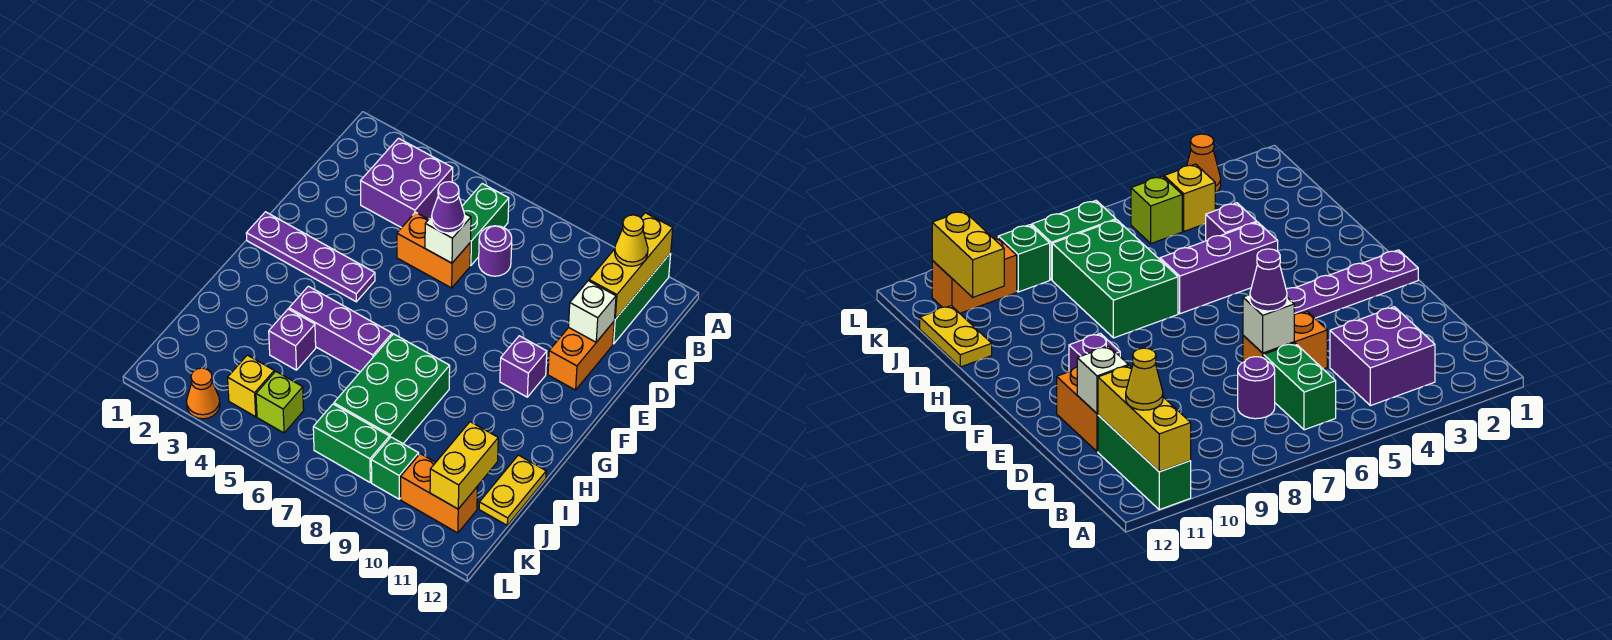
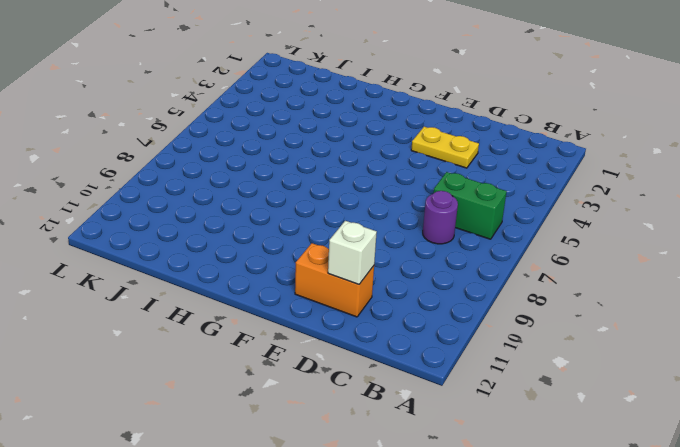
yellow plate D3:E3 level 1 -> yellow plate I12:J12 level 1
none -> green brick A11:C11 level 1
none -> purple brick B3:C4 level 1
none -> orange brick D5:D6 level 1

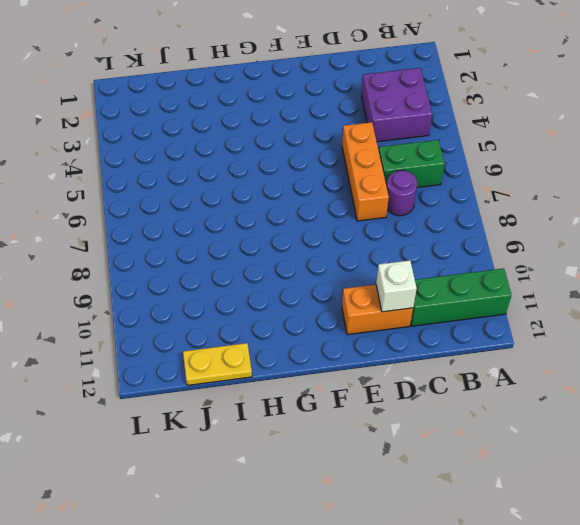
orange brick D5:D7 level 1 -> orange brick D5:D6 level 1
none -> purple plate F1:F4 level 1
none -> purple brick F10 level 1
none -> purple brick H4:H6 level 1

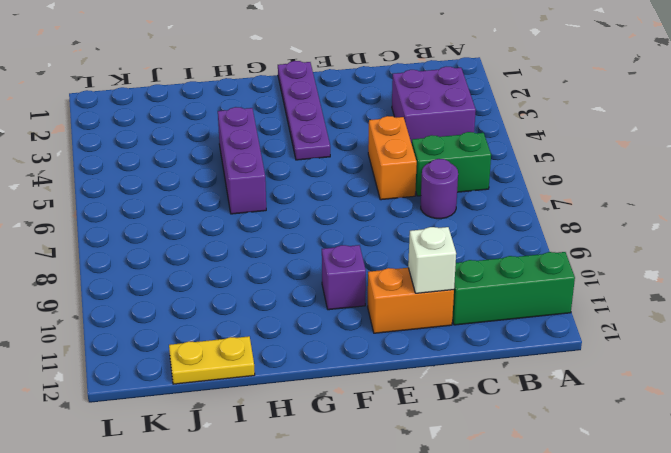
none -> green brick H7:J8 level 1
none -> purple brick I4 level 1
none -> yellow brick K4 level 1

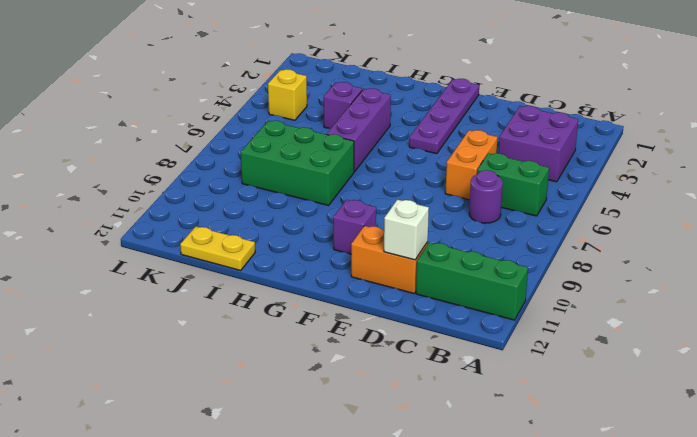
none -> lime brick K5 level 1
none -> green brick K7:K8 level 1
none -> green brick K9 level 1

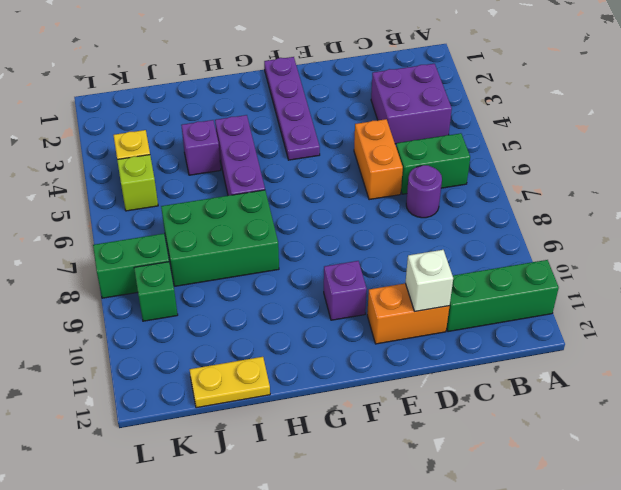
green brick K8:L8 level 1 -> green brick K7:K8 level 1
none -> orange brick K10:K11 level 1
none -> orange cone L3 level 1
none -> yellow brick A11:C11 level 2

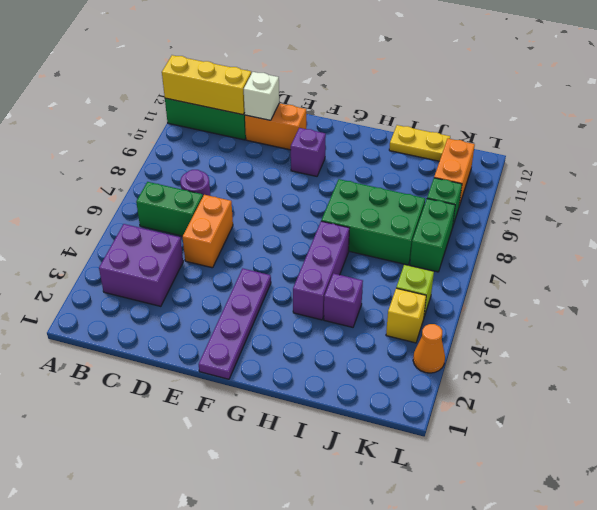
none -> white brick D6 level 2
none -> yellow brick J11:K11 level 2
none -> yellow cone B11 level 3

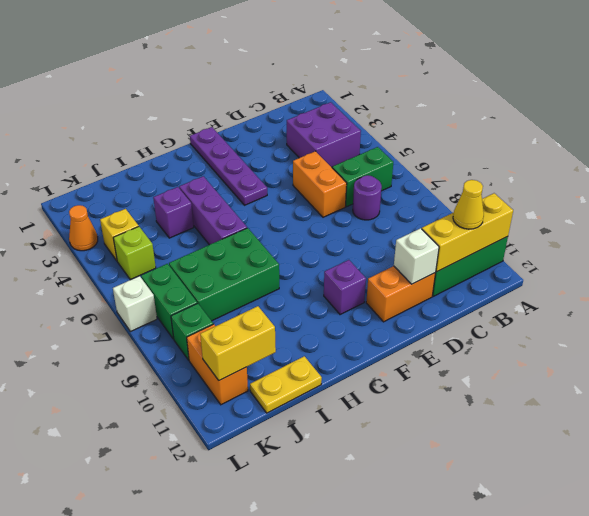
white brick L7 level 1 -> white brick D6 level 2
none -> purple cone D6 level 3

